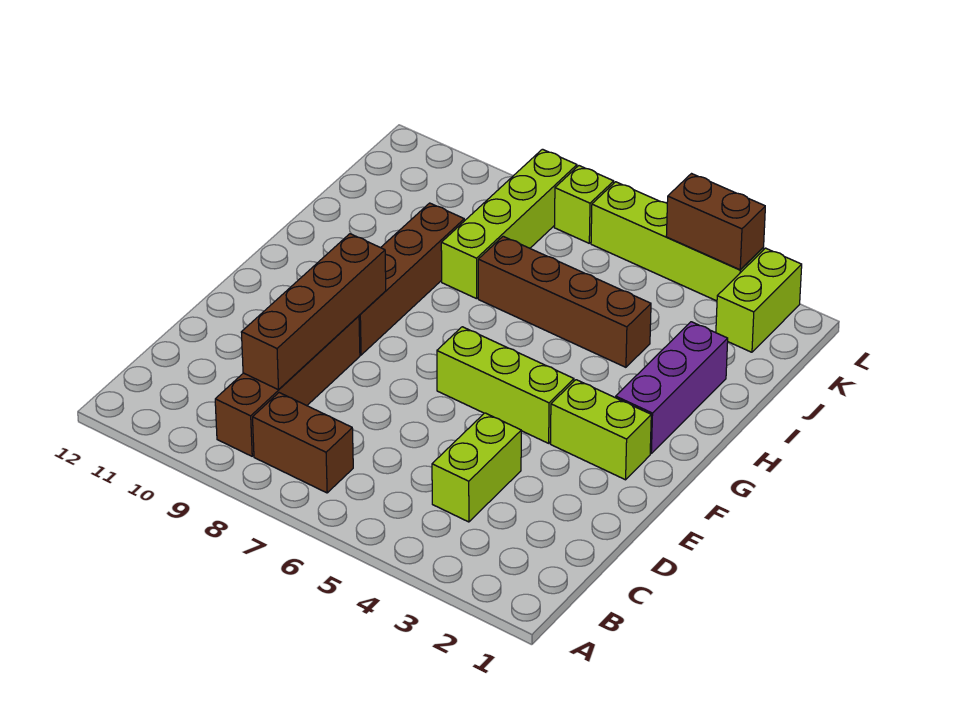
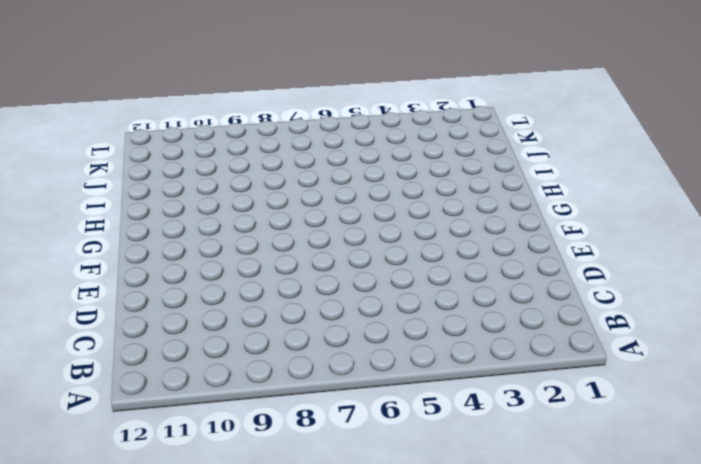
none -> brown brick B7:B8 level 1
none -> brown brick B9:E9 level 1
none -> lime brick C4:D4 level 1

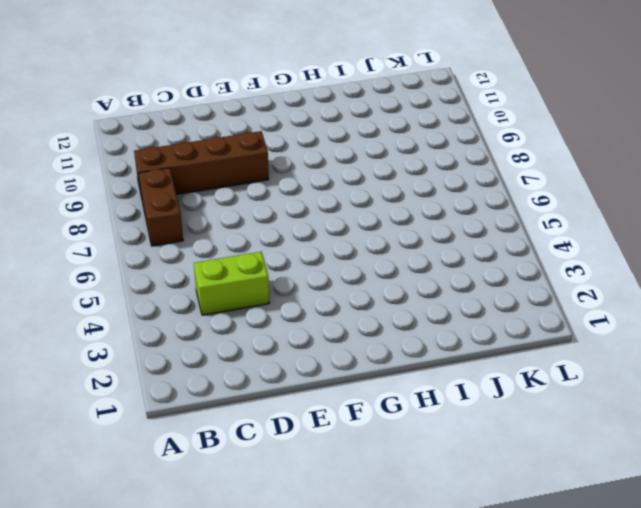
none -> lime brick F2:F3 level 1
none -> lime brick F4:F6 level 1
none -> brown brick F9:I9 level 1

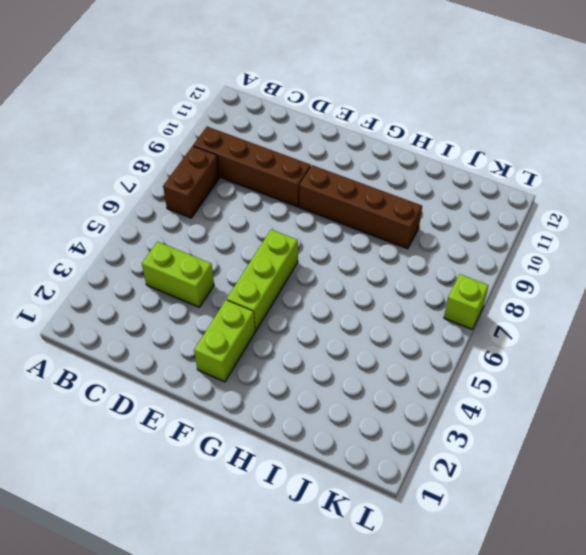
none -> purple brick G2:I2 level 1
none -> brown brick I4:I7 level 1
none -> lime brick I8:L8 level 1

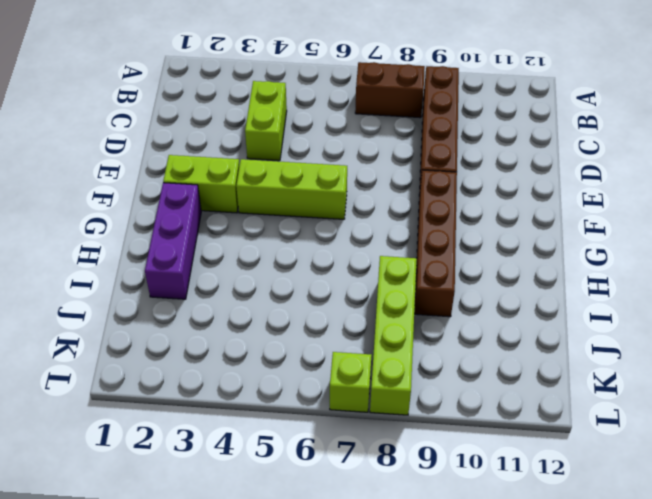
none -> brown brick I4:I7 level 1
none -> lime brick K2:L2 level 1
none -> lime brick L3:L6 level 1

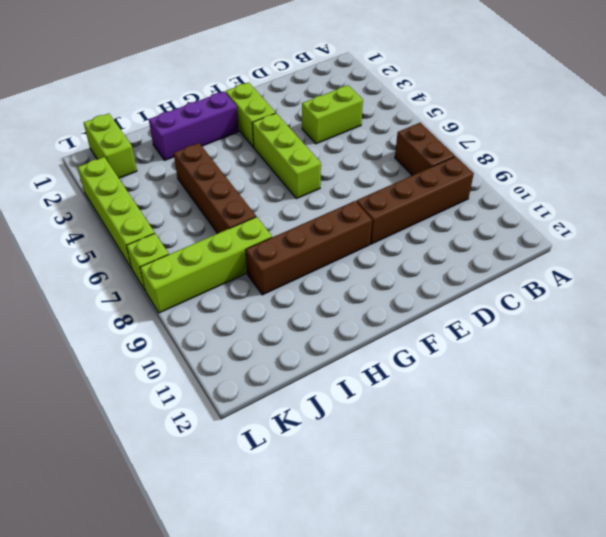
lime brick K1:K2 level 1 -> lime brick K2:L2 level 1
none -> brown brick C9:F9 level 2
none -> brown brick L3:L4 level 2

